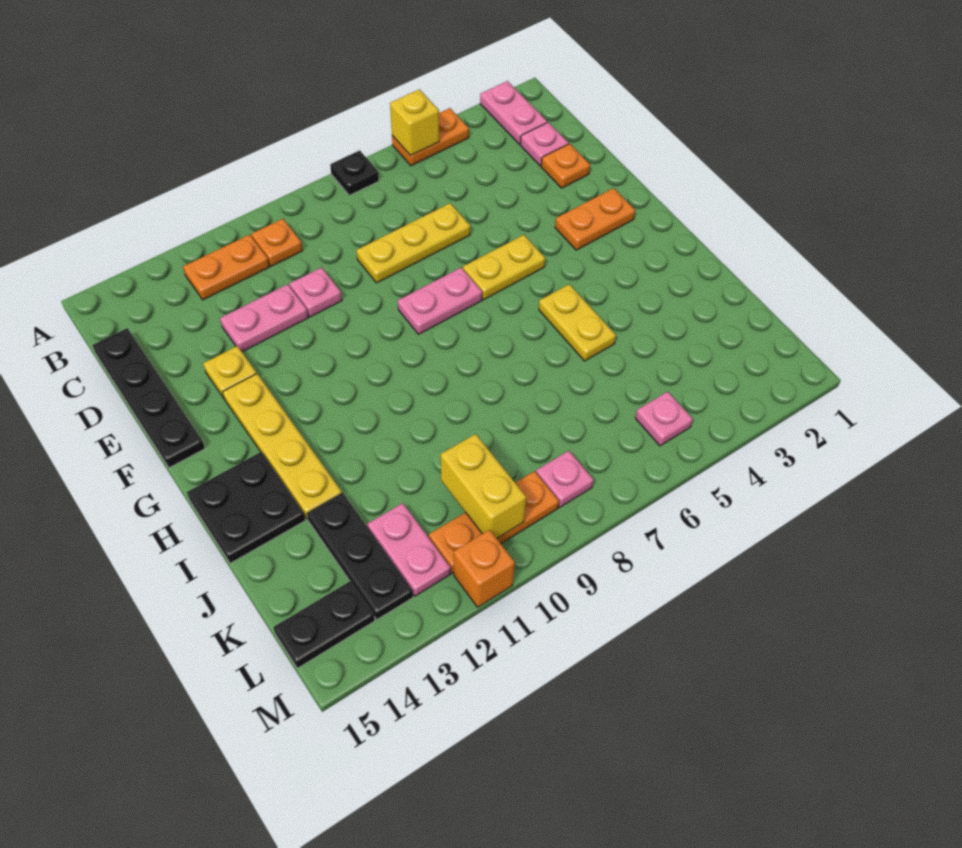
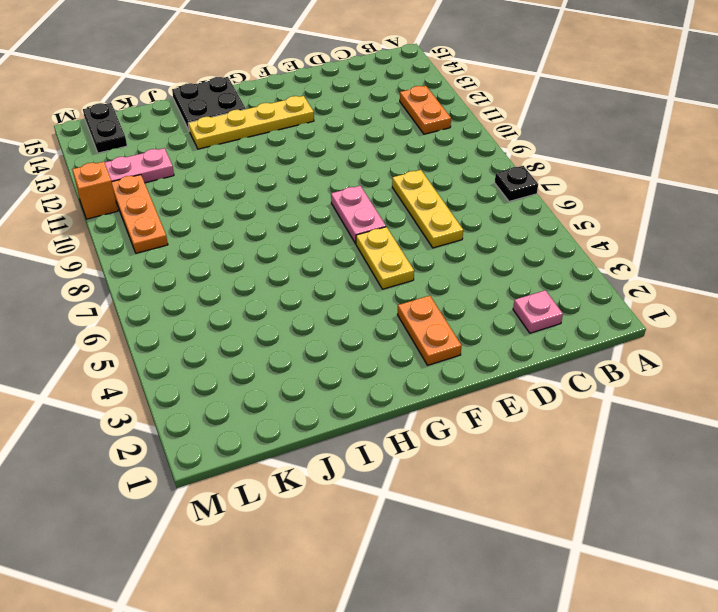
none -> pink plate A2:B2 level 1
none -> orange plate A4:A5 level 1
none -> orange plate B10 level 1

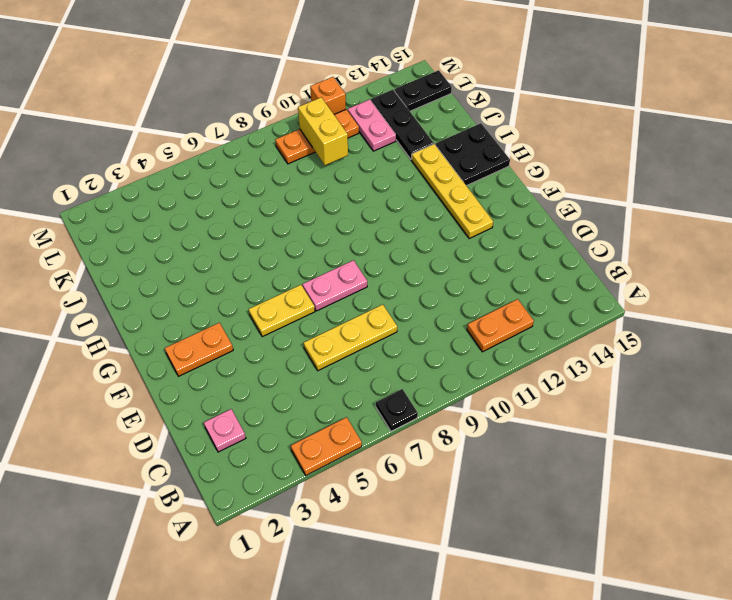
none -> pink plate A2:B2 level 1
none -> orange plate B10 level 1
none -> black plate C15:F15 level 1

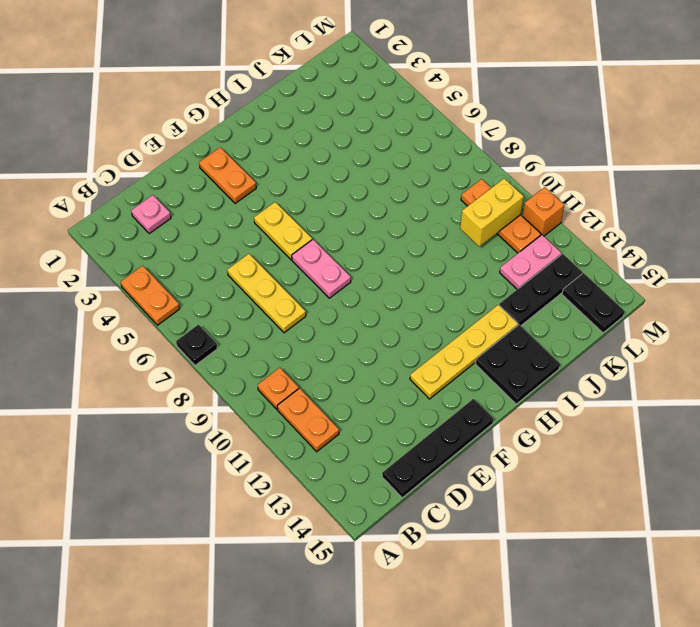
none -> pink plate A2:B2 level 1
none -> orange plate D2 level 1
none -> pink plate D10 level 1

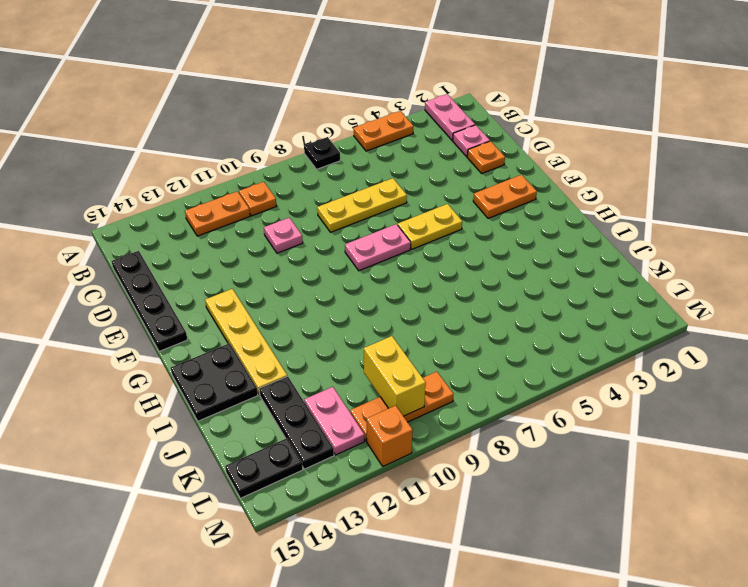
none -> pink plate D11:D12 level 1
none -> yellow plate E13 level 1
none -> yellow plate H5:I5 level 1

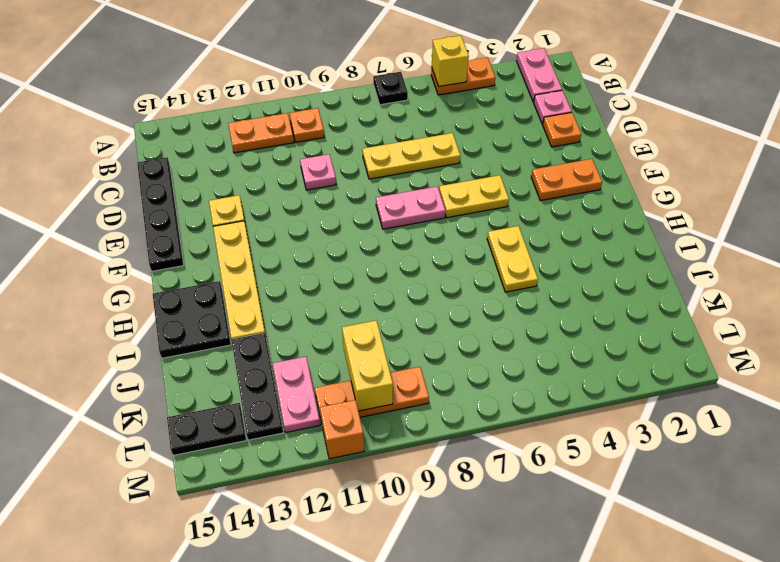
none -> pink plate D11:D12 level 1
none -> pink plate L5 level 1
none -> pink plate L8 level 1

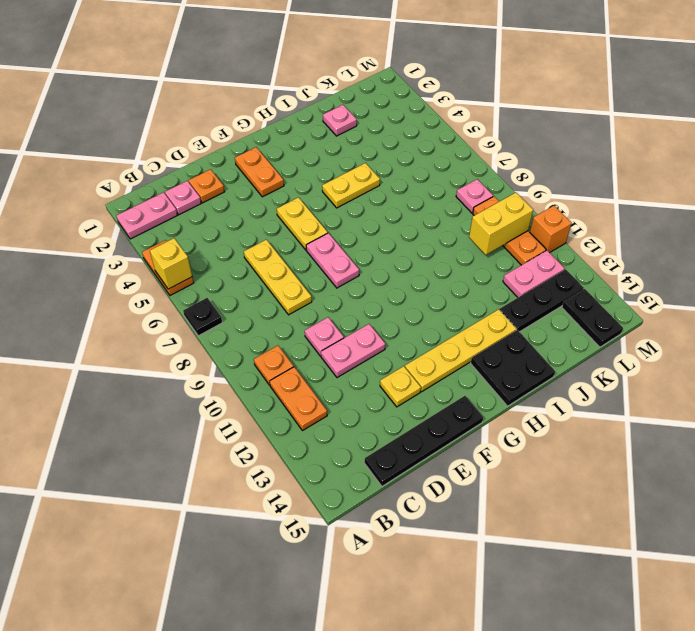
pink plate D11:E11 level 1 -> pink plate D11:D12 level 1
pink plate J2 level 1 -> pink plate L5 level 1

